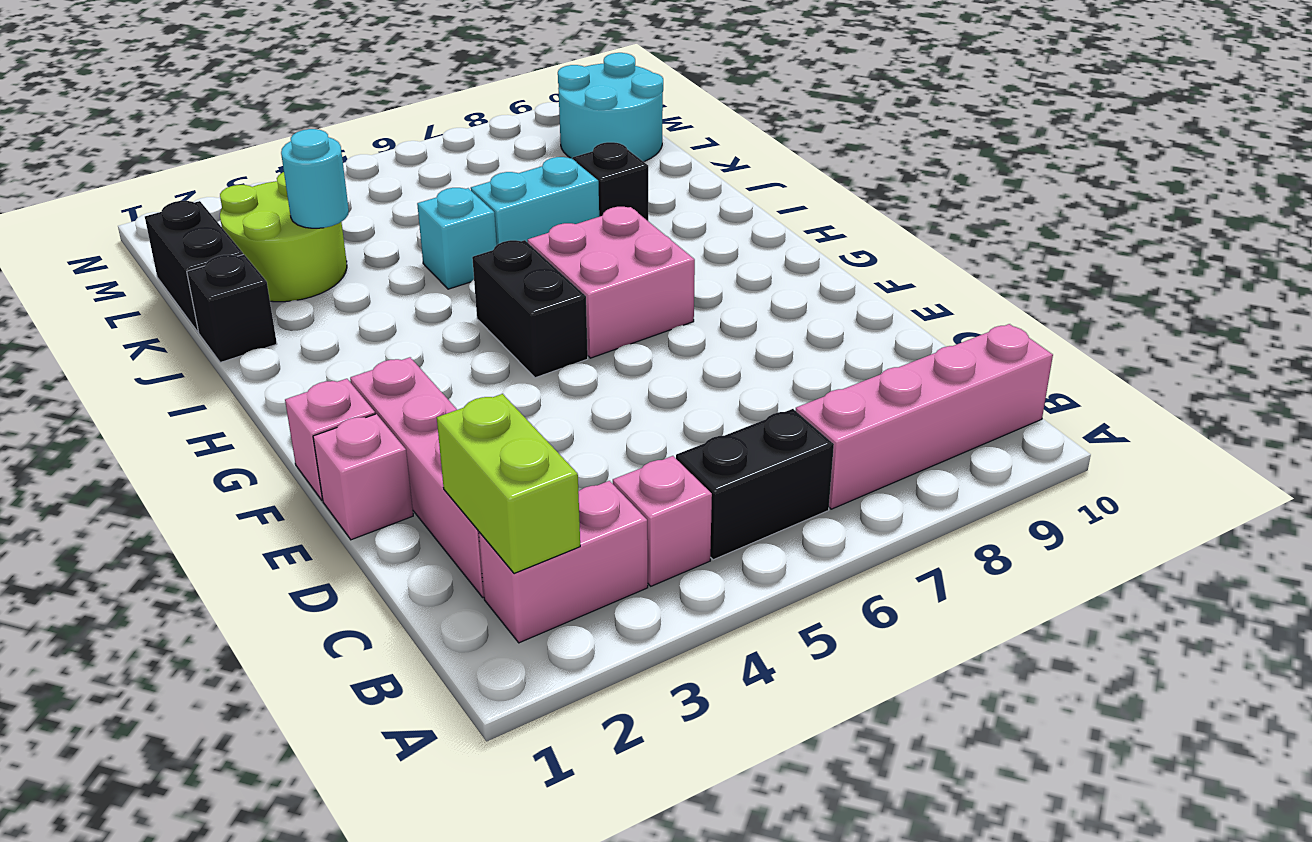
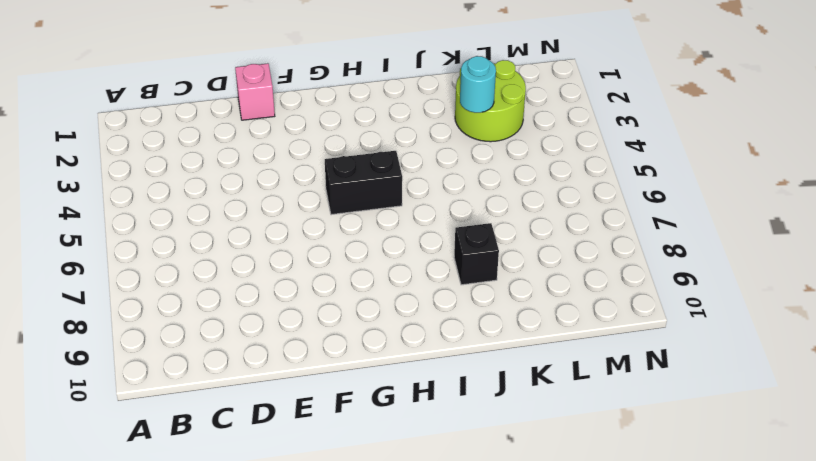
none -> pink brick B2:B3 level 1
none -> pink brick B4 level 1
none -> black brick B5:B6 level 1

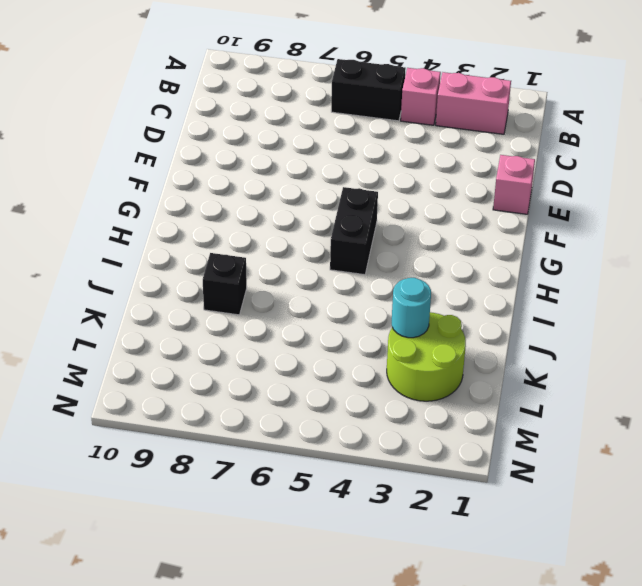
none -> pink brick B7:B10 level 1
none -> pink brick C2:F2 level 1
none -> pink brick F1 level 1

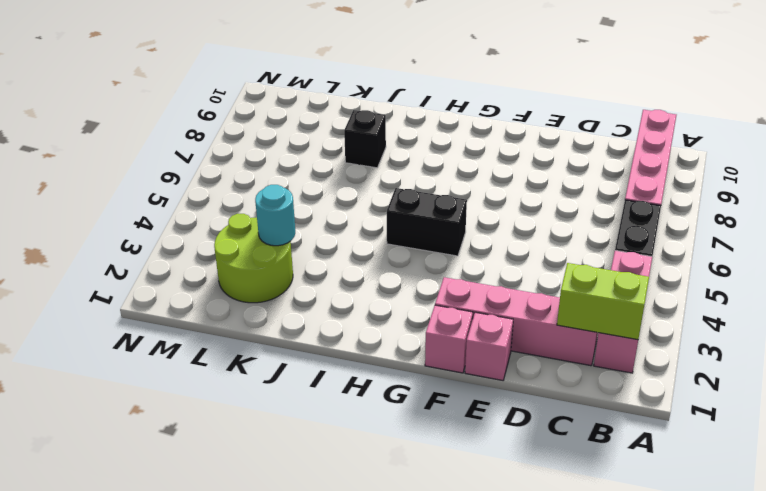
none -> pink brick G6:H7 level 1
none -> black brick J1 level 1
none -> cyan brick J5 level 1

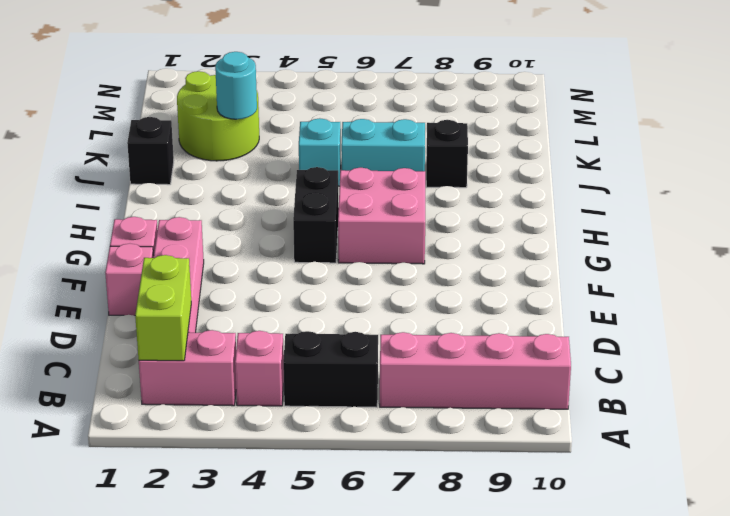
none -> black brick K1:L1 level 1
none -> cyan round brick L9:M10 level 1

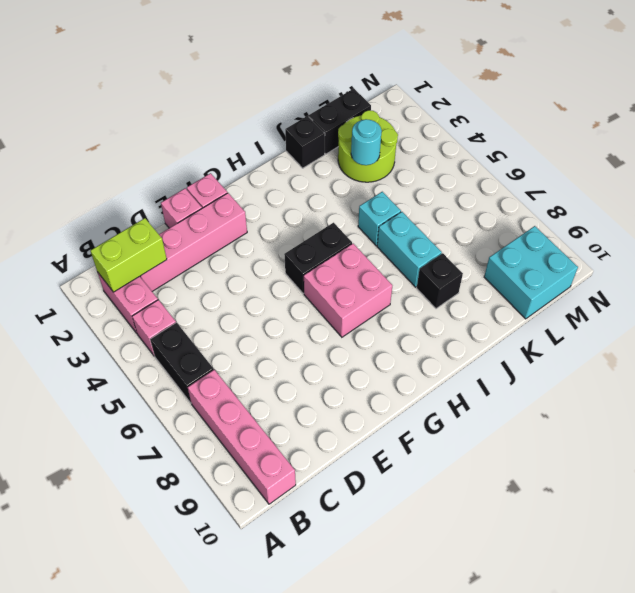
cyan brick L9:M10 level 1 -> cyan round brick L9:M10 level 1

